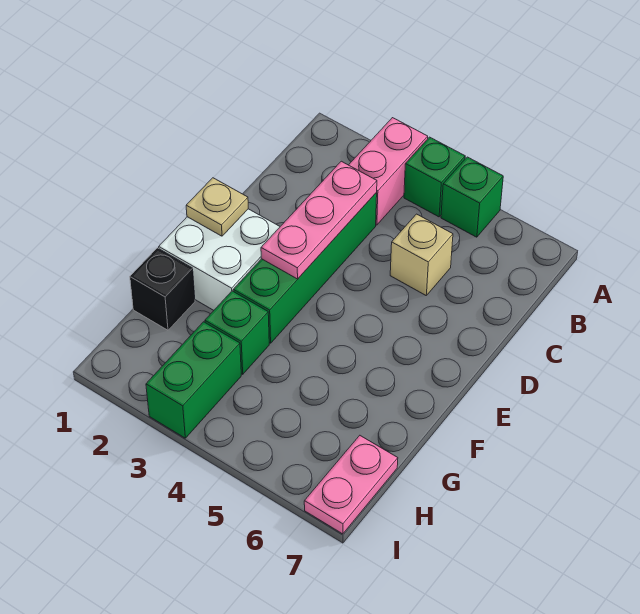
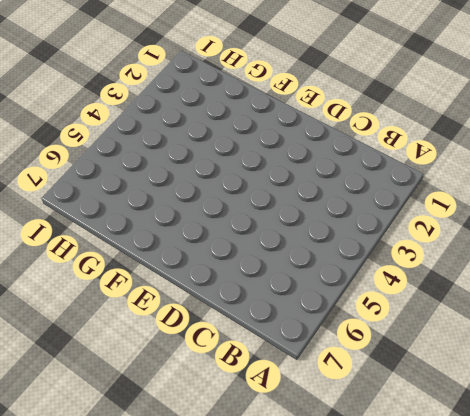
none -> pink brick A3:B3 level 1
none -> green brick A4 level 1
none -> green brick A5 level 1

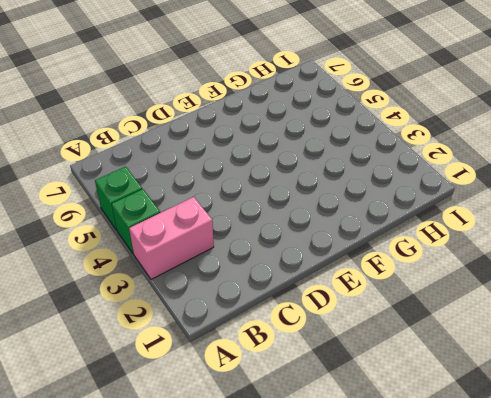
none -> green brick C3:F3 level 1
none -> tan brick C5 level 1
none -> white brick E1:F2 level 1

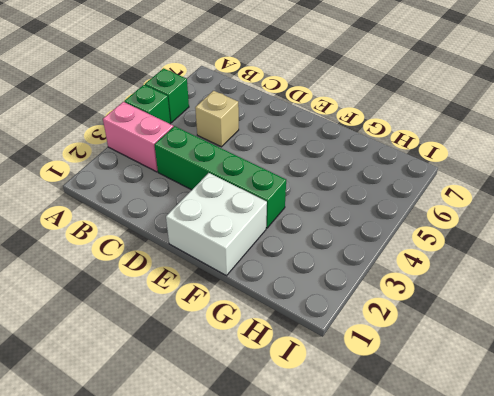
none -> black brick G1 level 1
none -> green brick G3 level 1
none -> green brick H3:I3 level 1

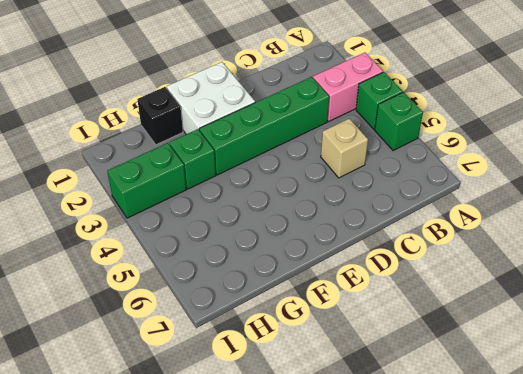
none -> pink plate H7:I7 level 1
none -> pink plate C3:E3 level 2
none -> tan plate E1 level 2

